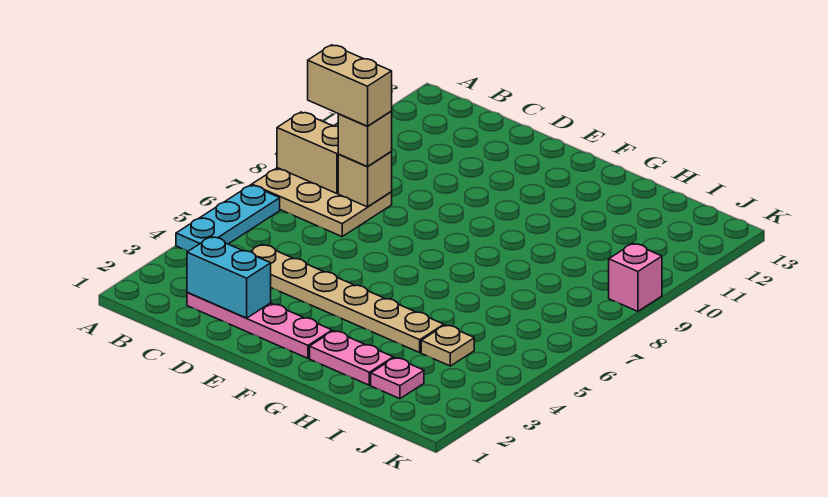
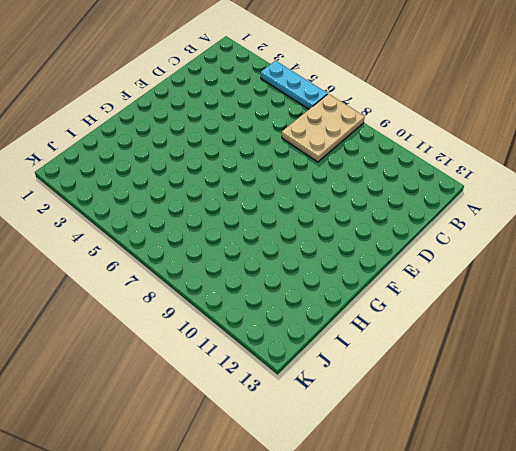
none -> pink plate C2:F2 level 1
none -> tan plate C4:H4 level 1
none -> pink plate G2:H2 level 1

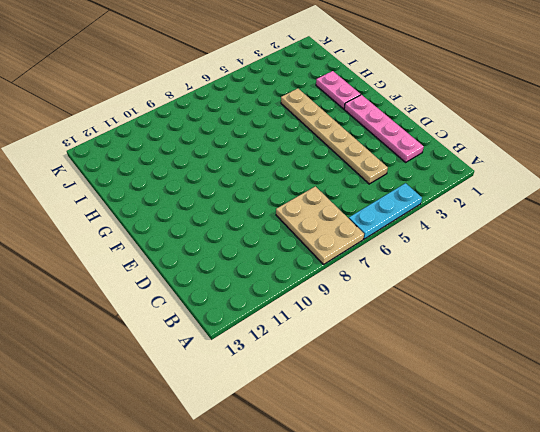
none -> pink plate I2 level 1
none -> tan plate I4 level 1
none -> pink brick K9 level 1

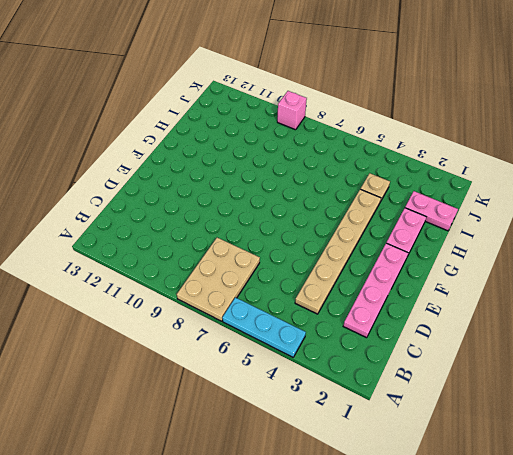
pink plate I1:I2 level 1 -> pink plate I2 level 1
none -> tan brick A8:B8 level 2
none -> cyan brick C2:D2 level 2
none -> tan brick C8 level 2

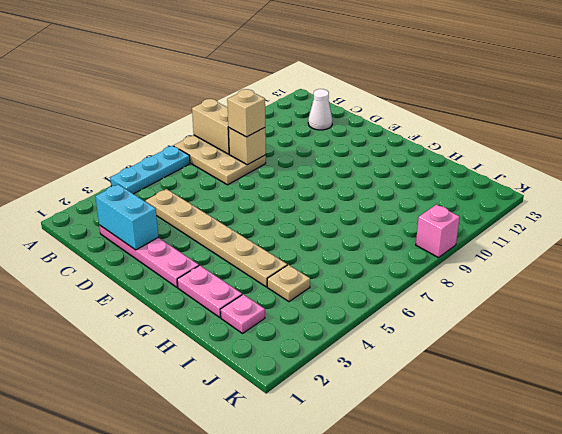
white cone C12 level 1 -> none
none -> tan brick B8:C8 level 4

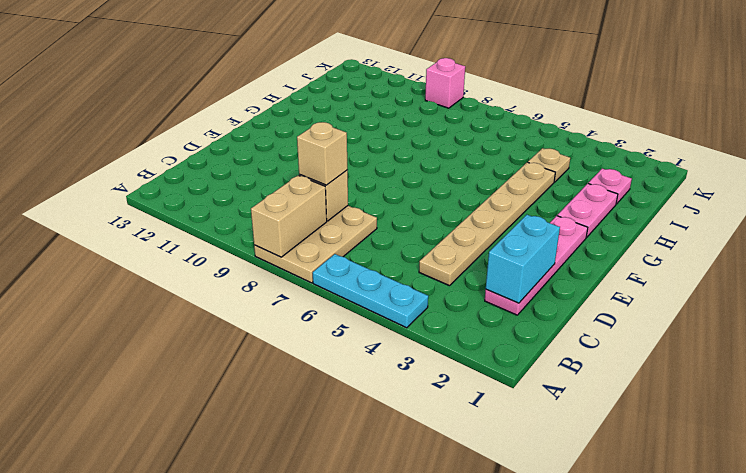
none -> tan brick B8:C8 level 4

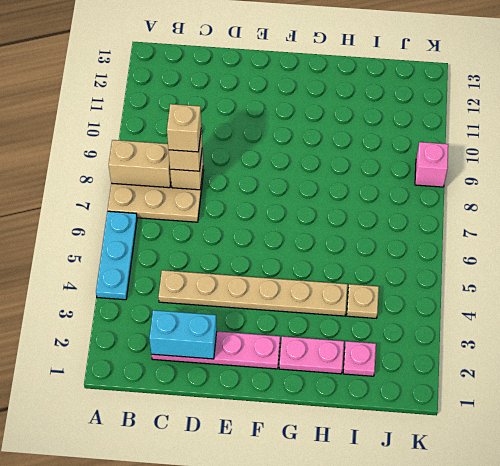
tan brick C8 level 4 -> tan brick B8:C8 level 4

